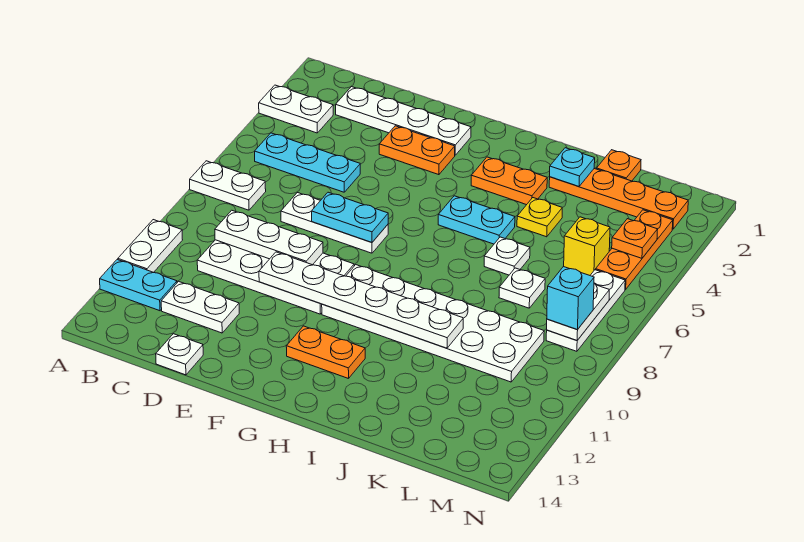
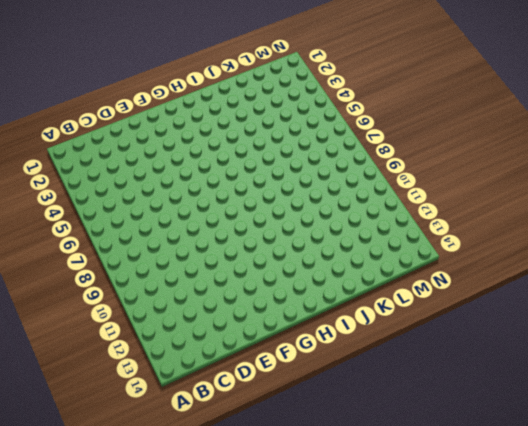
none -> white plate A3:B3 level 1
none -> white plate A7:B7 level 1
none -> white plate A10:A11 level 1
none -> cyan plate A12:B12 level 1

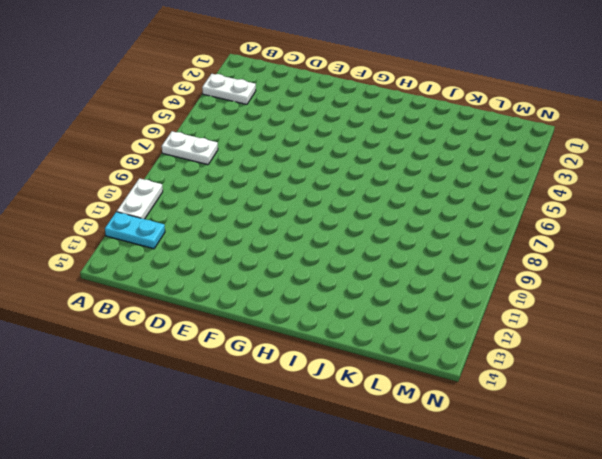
none -> cyan plate B5:D5 level 1
none -> white plate C2:F2 level 1
none -> white plate C9:F10 level 1
none -> white plate C12:D12 level 1

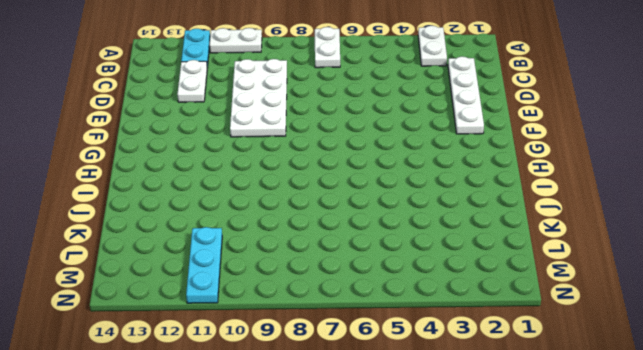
cyan plate L11:N11 level 1 -> cyan plate B5:D5 level 1
none -> white plate D7:F7 level 1
none -> white plate D14 level 1
none -> orange plate E3:F3 level 1
none -> white plate G9:L10 level 1

